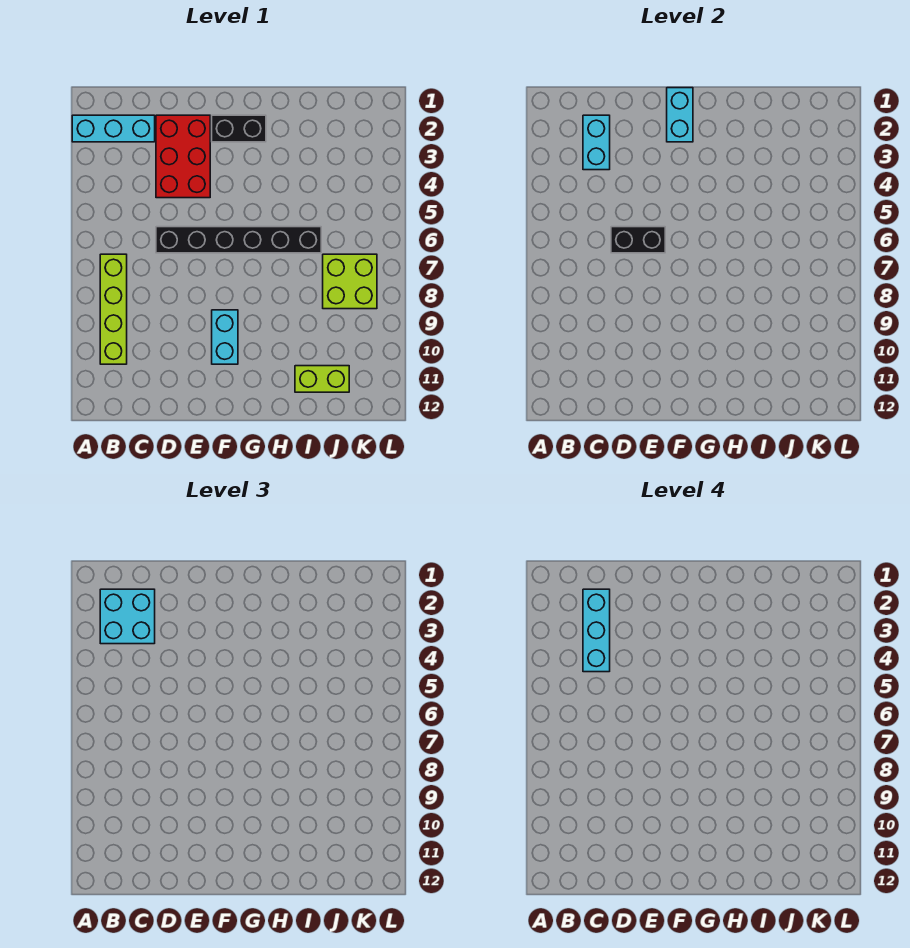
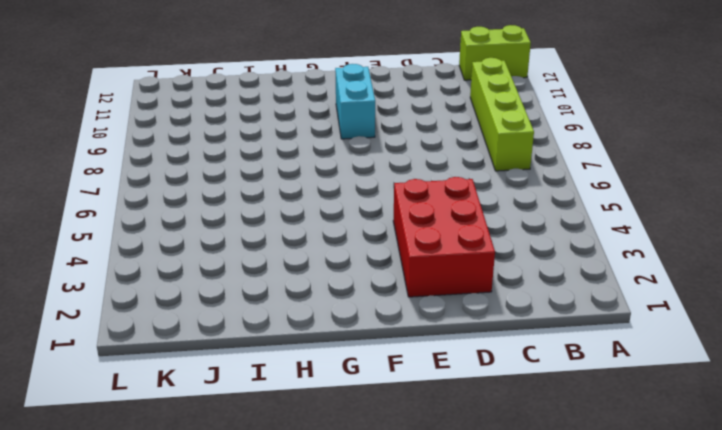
lime brick A12:B12 level 1 -> lime brick I11:J11 level 1
none -> cyan brick A2:C2 level 1
none -> black brick D6:I6 level 1
none -> black brick F2:G2 level 1

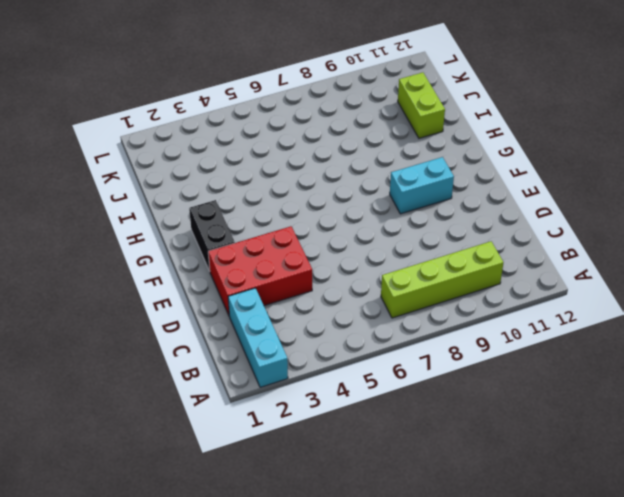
none -> black brick D6:I6 level 1
none -> lime brick J7:K8 level 1
none -> cyan brick C2:C3 level 2

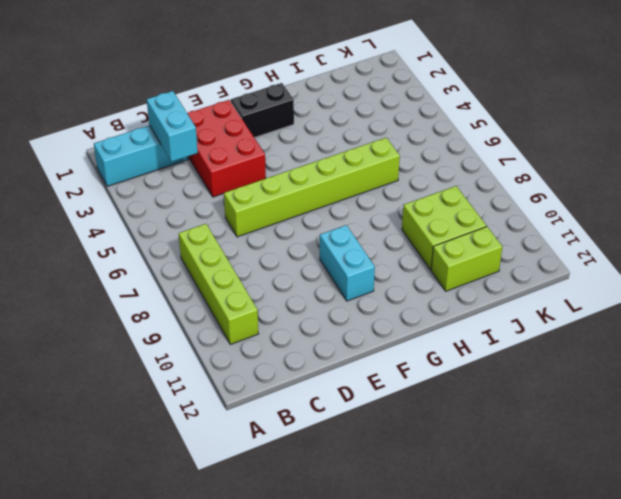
lime brick D6:I6 level 1 -> black brick D6:I6 level 1
lime brick I9:J10 level 1 -> lime brick J7:K8 level 1
none -> black brick D6:E6 level 2
none -> cyan brick F1:F2 level 2
none -> cyan brick B2:C3 level 3

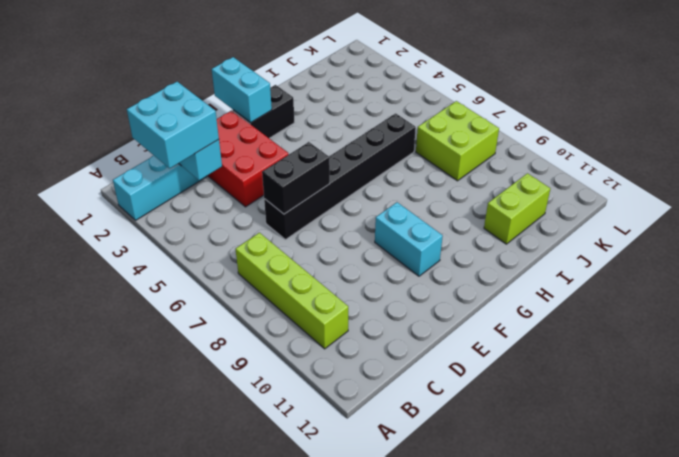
none -> cyan brick C2:C4 level 4

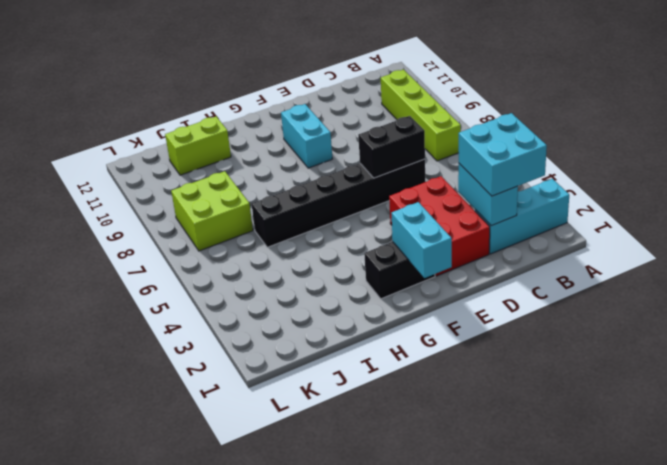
none -> cyan brick C2:C4 level 4

